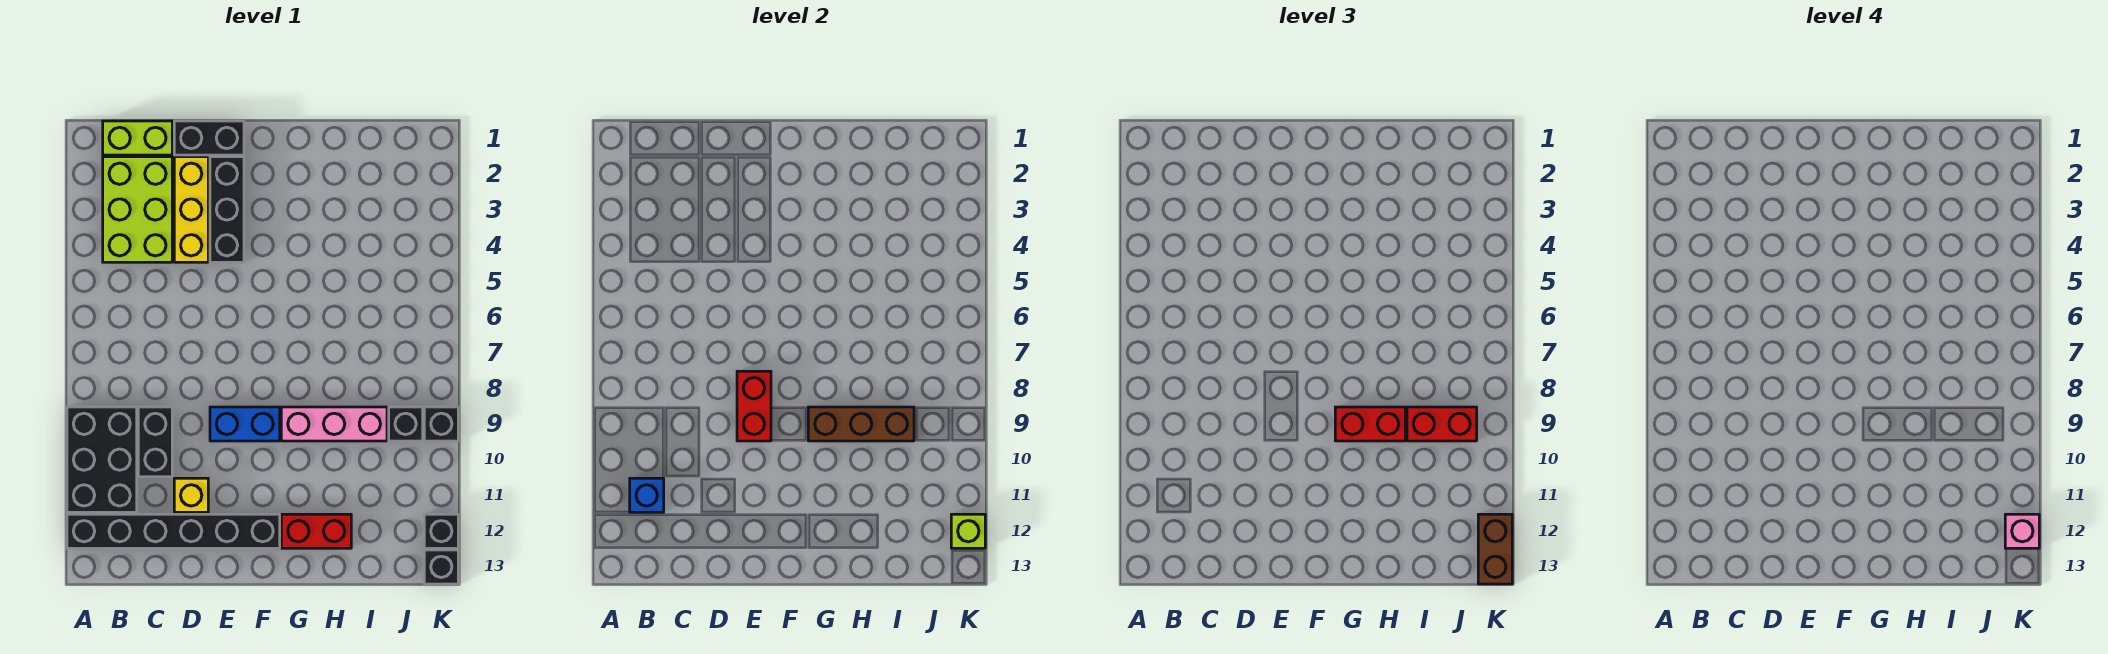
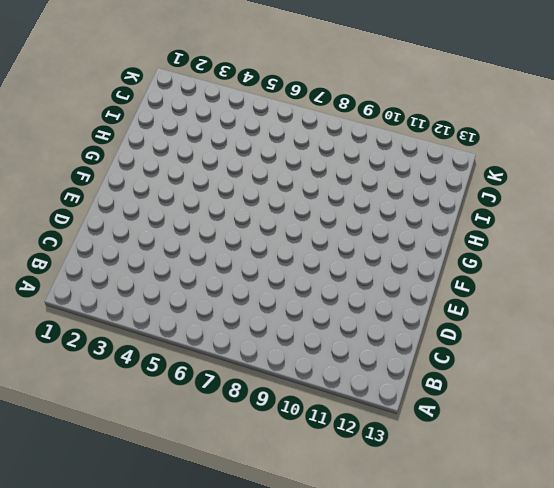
none -> black brick A9:B11 level 1
none -> black brick A12:F12 level 1
none -> lime brick B1:C1 level 1

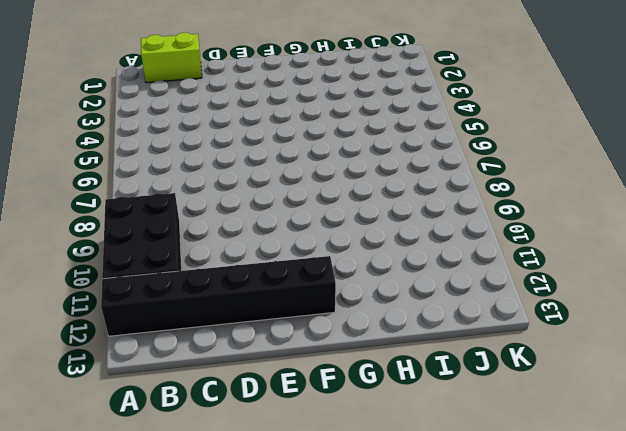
none -> lime brick B2:C4 level 1
none -> black brick C9:C10 level 1
none -> black brick D1:E1 level 1

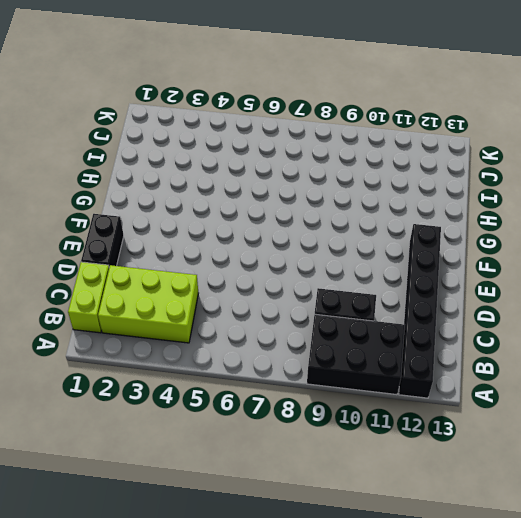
none -> yellow brick D2:D4 level 1
none -> yellow brick D11 level 1
none -> black brick E2:E4 level 1

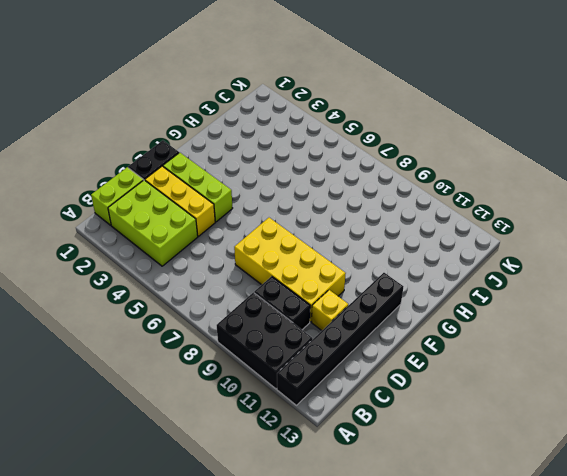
yellow brick D7:E10 level 1 -> blue brick E9:F9 level 1
lime brick E2:E4 level 1 -> black brick E2:E4 level 1
none -> pink brick G9:I9 level 1
none -> red brick G12:H12 level 1
none -> black brick J9 level 1

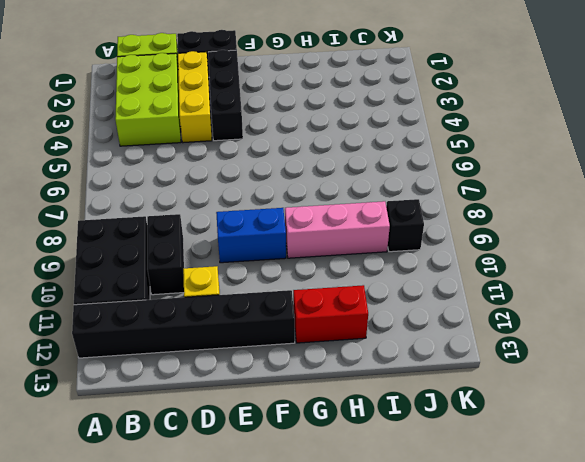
none -> black brick K9 level 1
none -> black brick K12 level 1
none -> black brick K13 level 1

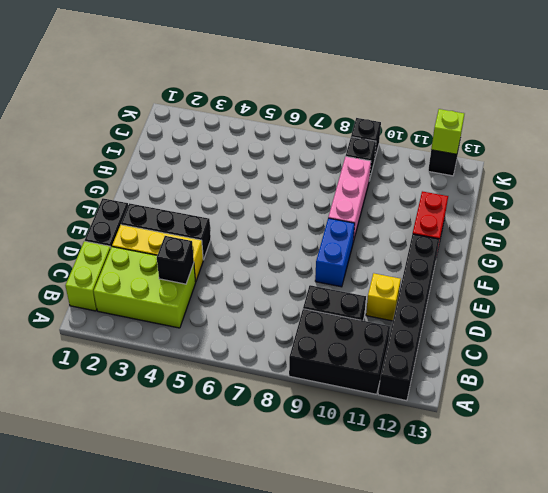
black brick C4 level 2 -> black brick K13 level 1
none -> blue brick B11 level 2
none -> red brick E8:E9 level 2
none -> brown brick G9:I9 level 2

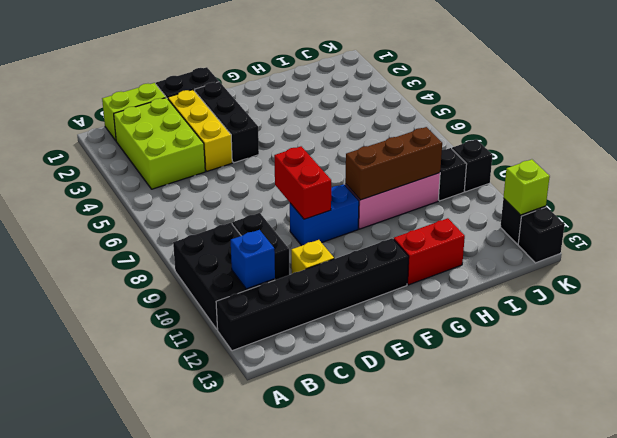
none -> red brick G9:H9 level 3
none -> red brick I9:J9 level 3
none -> brown brick K12:K13 level 3

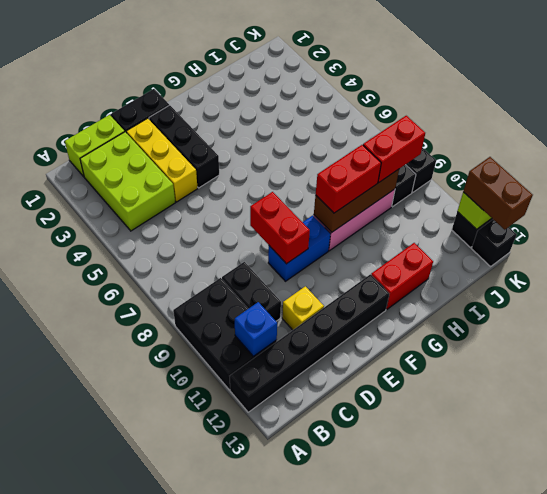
none -> pink brick K12 level 4

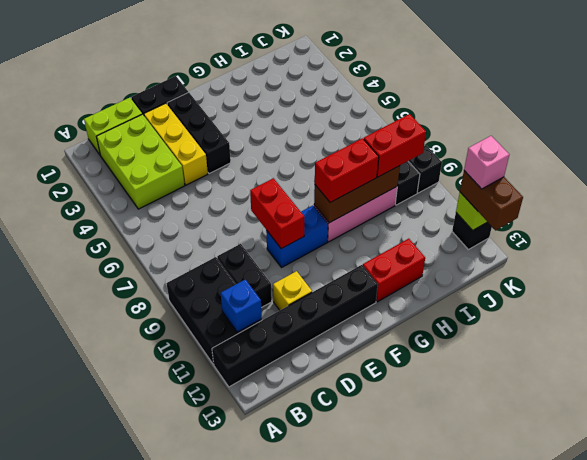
none -> black brick K13 level 1

